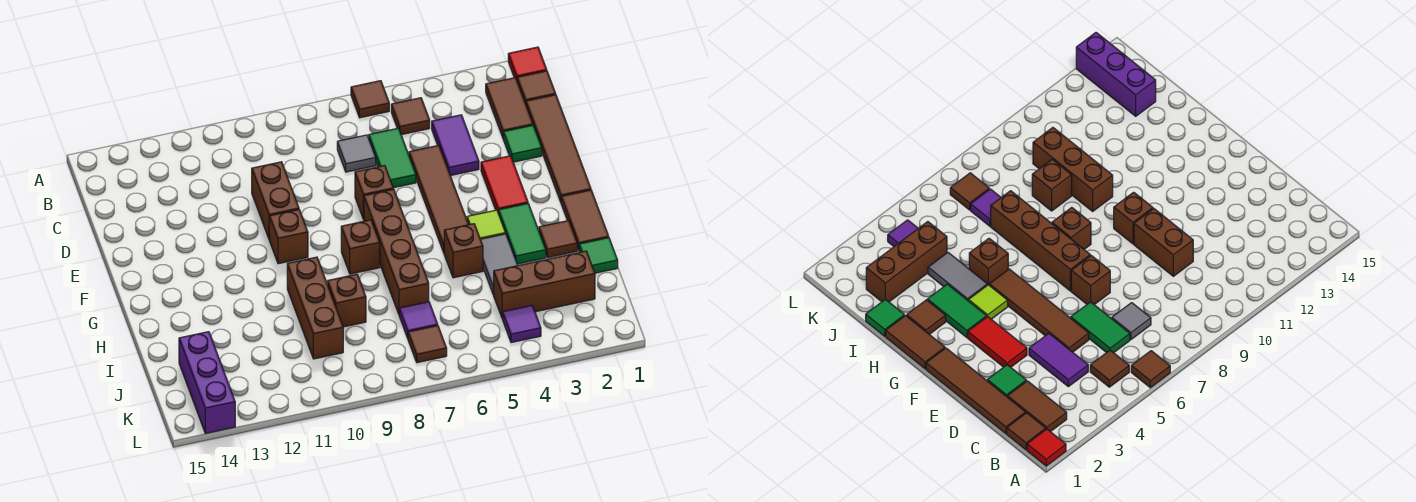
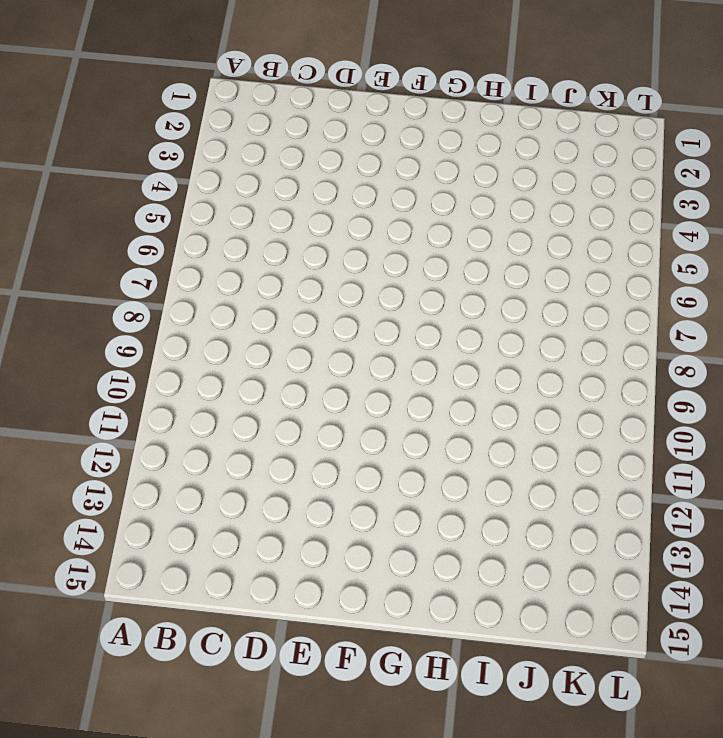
none -> red tile A1 level 1
none -> brown tile A6 level 1
none -> brown tile B1 level 1
none -> brown tile B2:C2 level 1

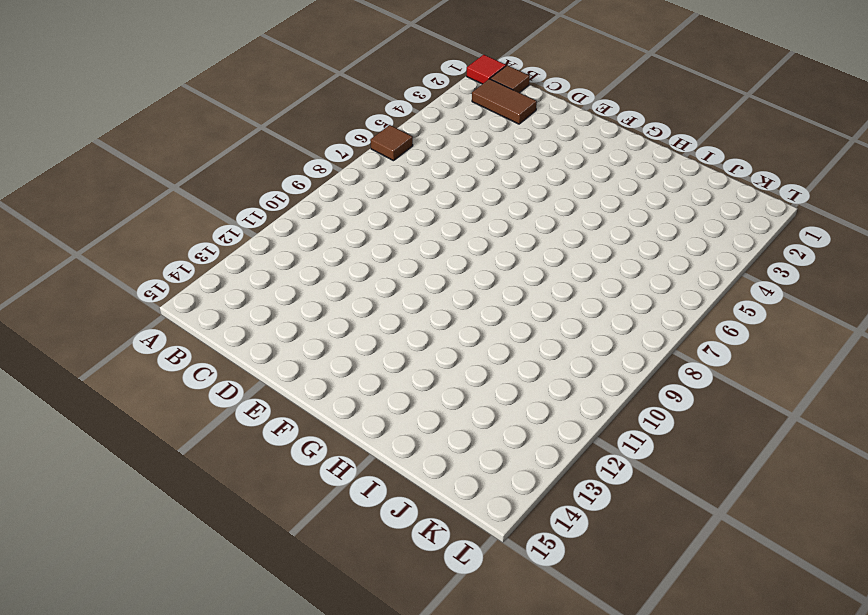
none -> brown tile B5 level 1
none -> brown tile C1:F1 level 1
none -> purple tile C4:D4 level 1
none -> green tile C6:D6 level 1

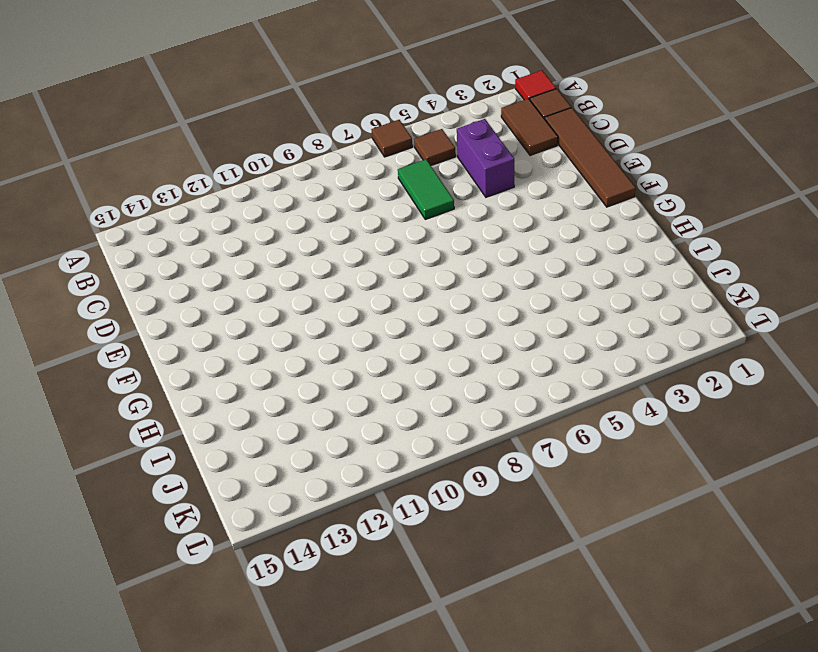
purple brick C4:D4 level 1 -> purple tile C4:D4 level 1
none -> grey tile C7 level 1
none -> green tile D2 level 1
none -> brown tile D5:G5 level 1
none -> brown brick D10:E10 level 1

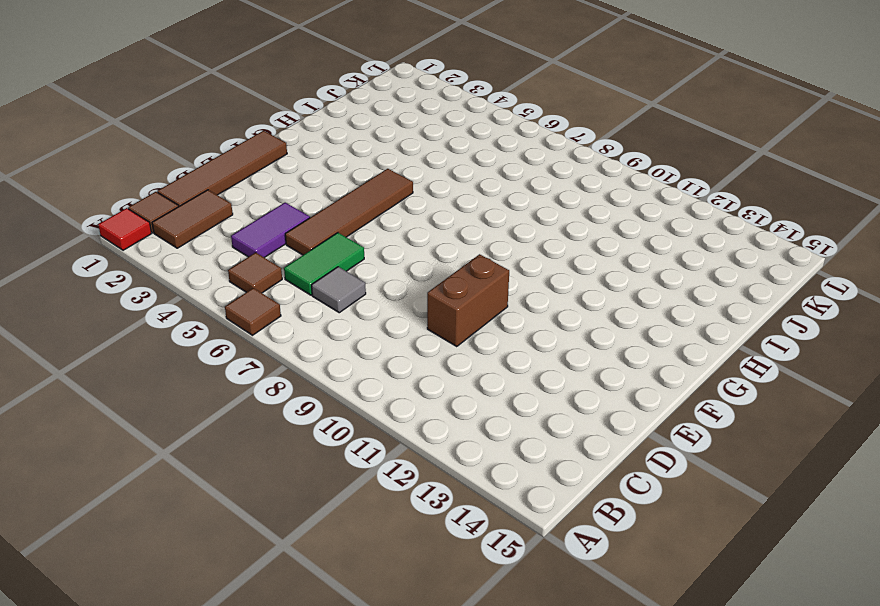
none -> green tile D2 level 1
none -> red tile E3:F3 level 1
none -> brown brick E7 level 1
none -> brown brick F7:I7 level 1

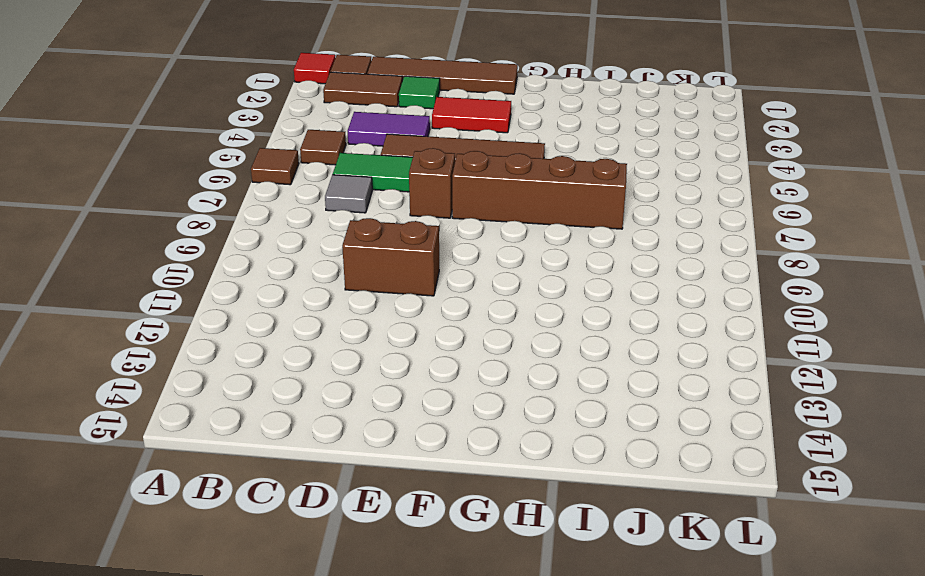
none -> brown brick F10 level 1
none -> brown tile G1:H1 level 1
none -> green tile G3:H3 level 1
none -> lime tile G4 level 1

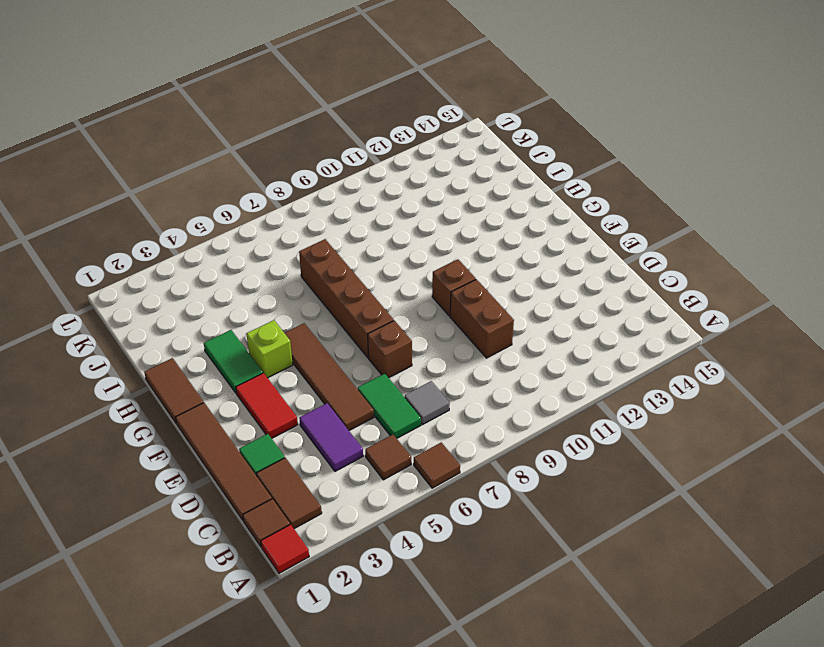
lime brick G4 level 1 -> lime tile G4 level 1
none -> brown brick G8 level 1
none -> brown tile H2 level 1
none -> grey tile H4:I4 level 1
none -> brown brick H5 level 1

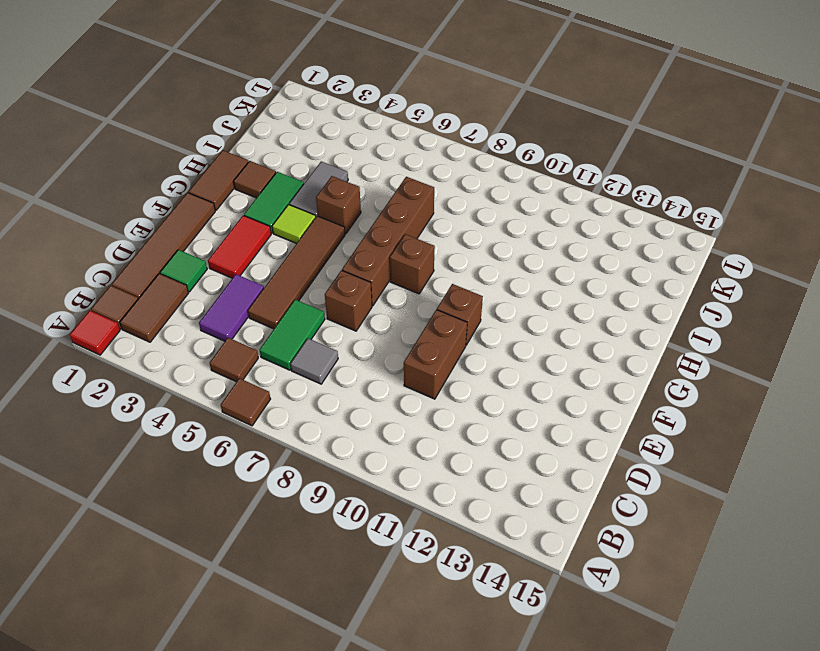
none -> brown brick H10:J10 level 1
none -> green tile I1 level 1
none -> brown brick I9 level 1
none -> brown brick J2:J4 level 1

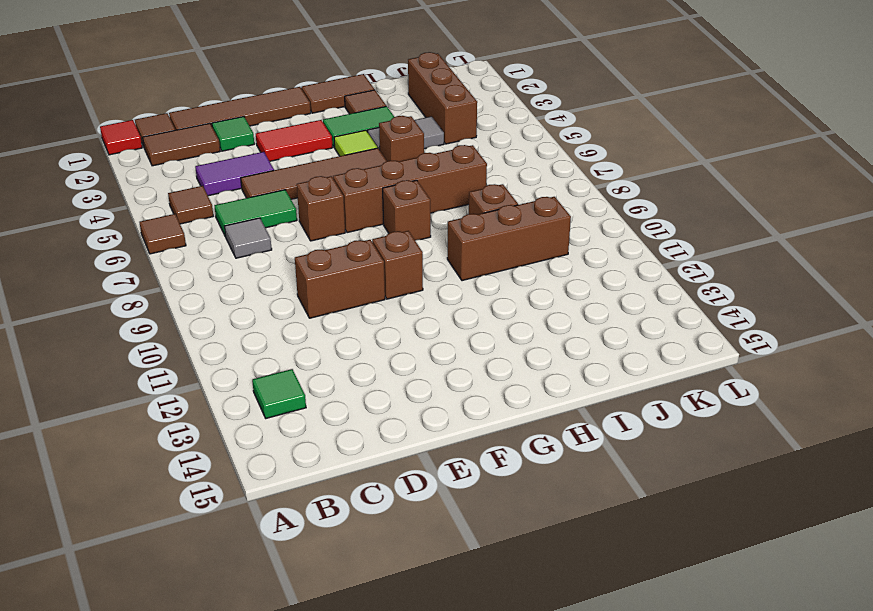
green tile B13 level 1 -> green tile I1 level 1
none -> purple tile J7 level 1
none -> purple brick J14:L14 level 1
none -> purple tile K4 level 1
none -> brown tile K7 level 1

